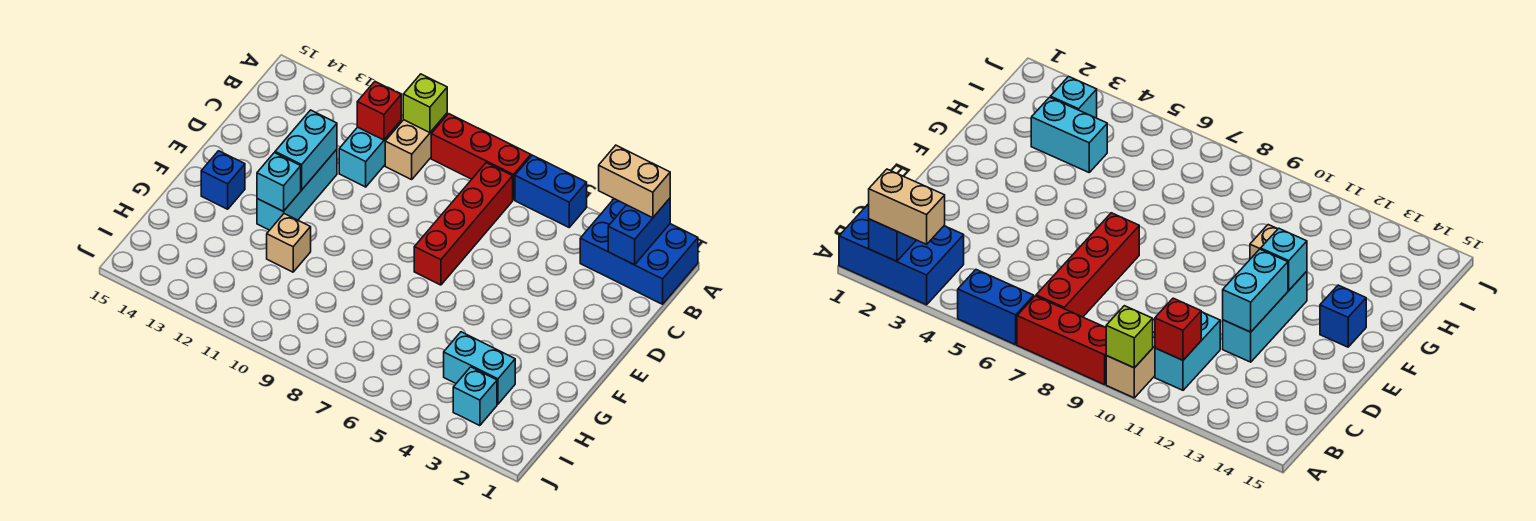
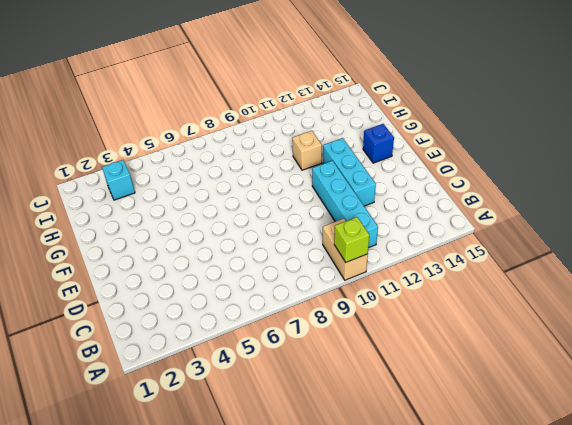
cyan brick B11:E11 level 1 -> cyan brick B11:C11 level 1
none -> blue brick A1:B3 level 1
none -> blue brick A5:A6 level 1
none -> red brick A7:A9 level 1

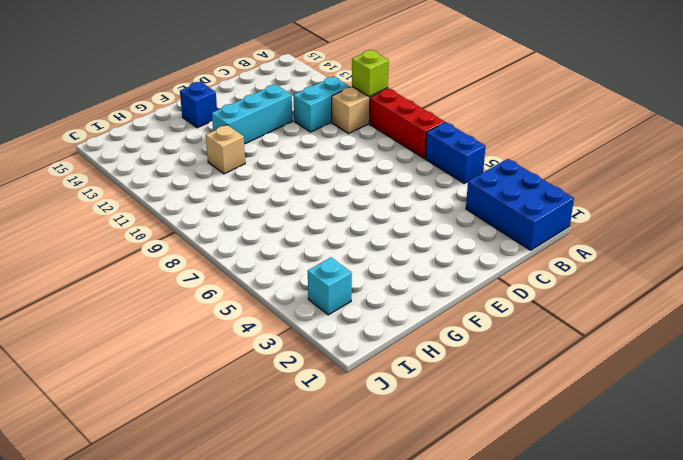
none -> red brick B7:E7 level 1
none -> cyan brick H3:H4 level 1
none -> blue brick A2:B2 level 2

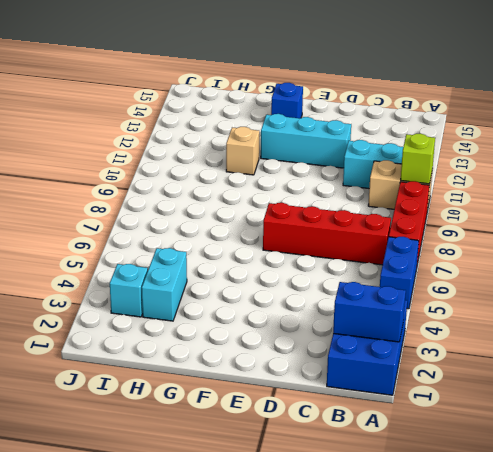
none -> red brick B11 level 2
none -> cyan brick D12:E12 level 2
none -> cyan brick F12 level 2

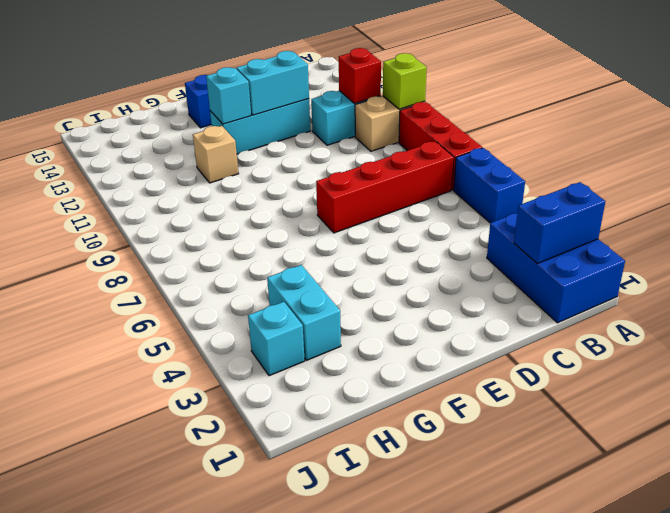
none -> tan brick A2:A3 level 3

